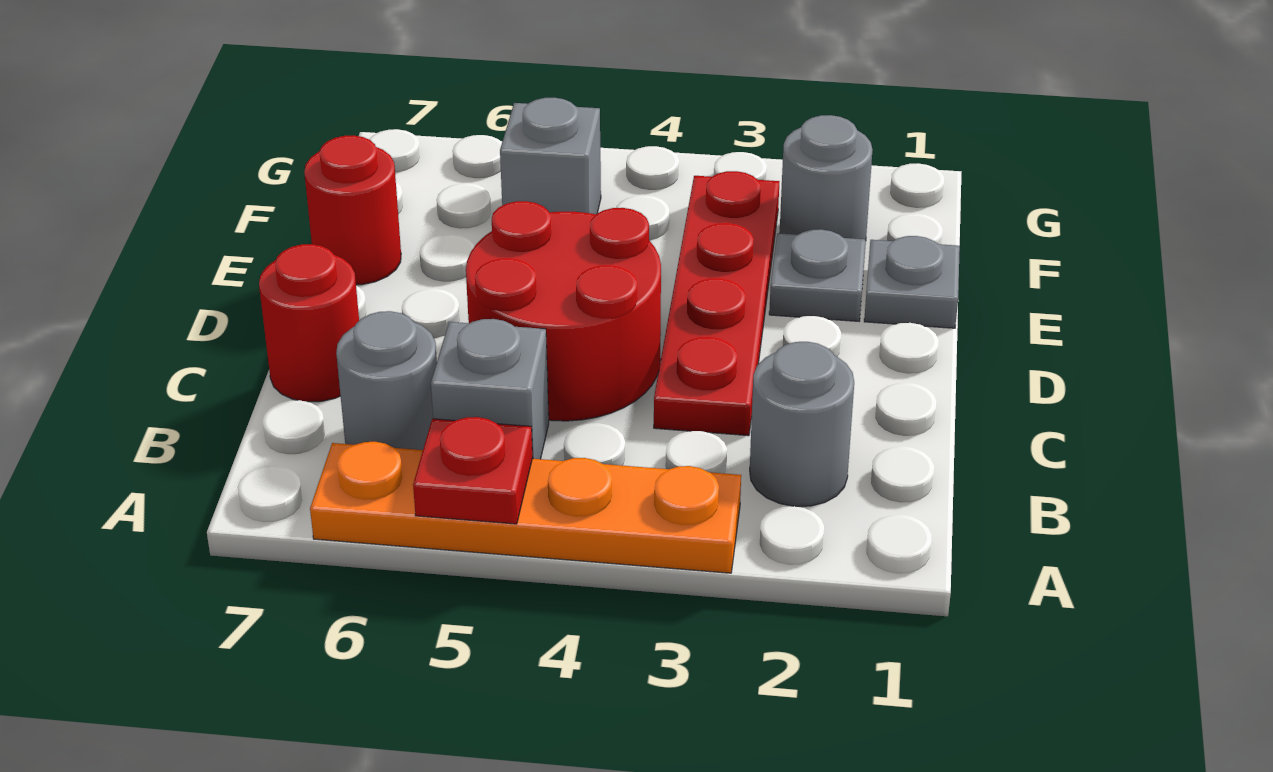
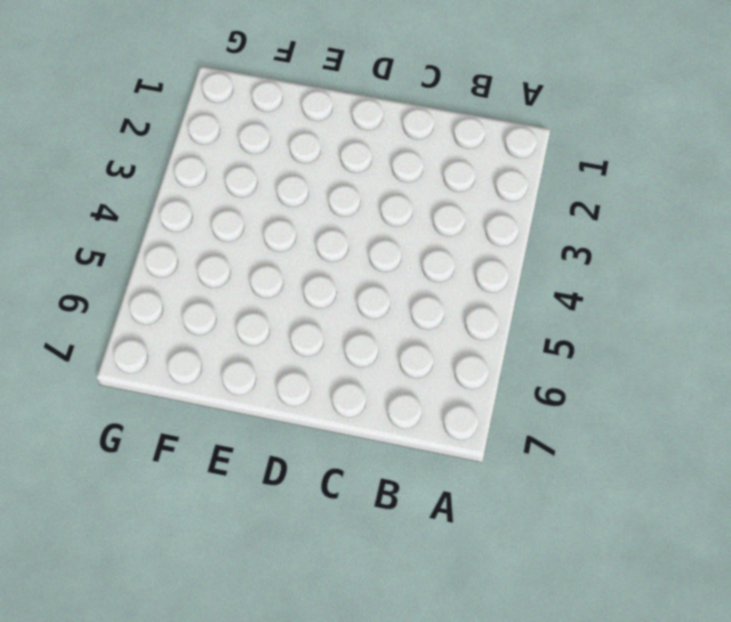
none -> orange plate A3:A6 level 1
none -> grey round brick B2 level 1
none -> grey brick B5 level 1

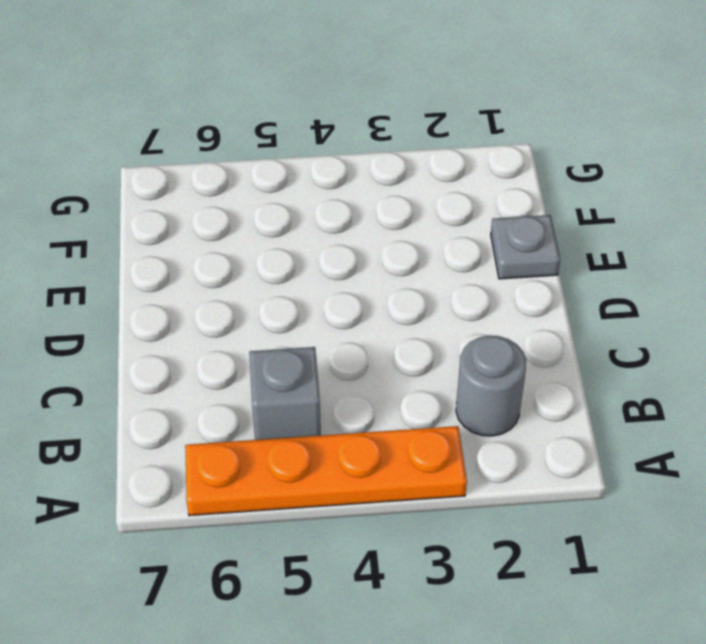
none -> grey round brick B6 level 1
none -> red plate C3:F3 level 1
none -> red round brick C4:D5 level 1

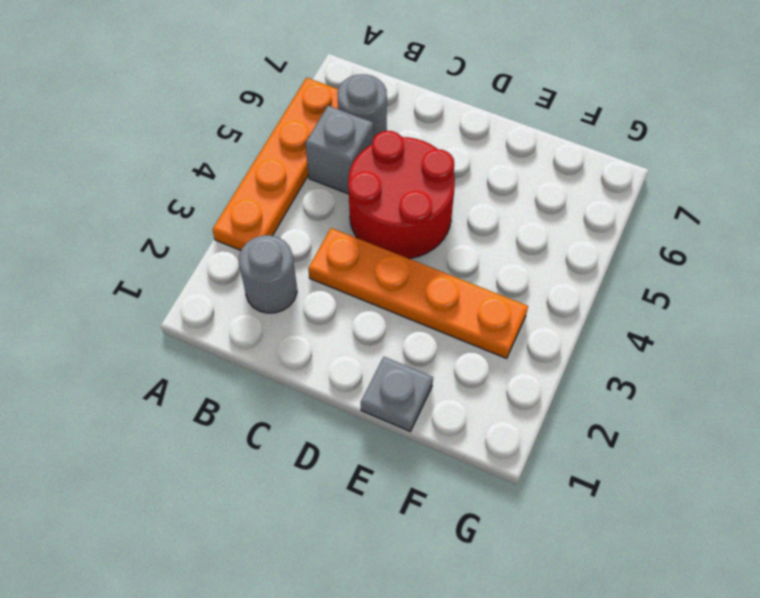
orange plate C3:F3 level 1 -> red plate C3:F3 level 1
none -> red round brick C7 level 1
none -> grey plate E2 level 1
none -> red round brick E7 level 1

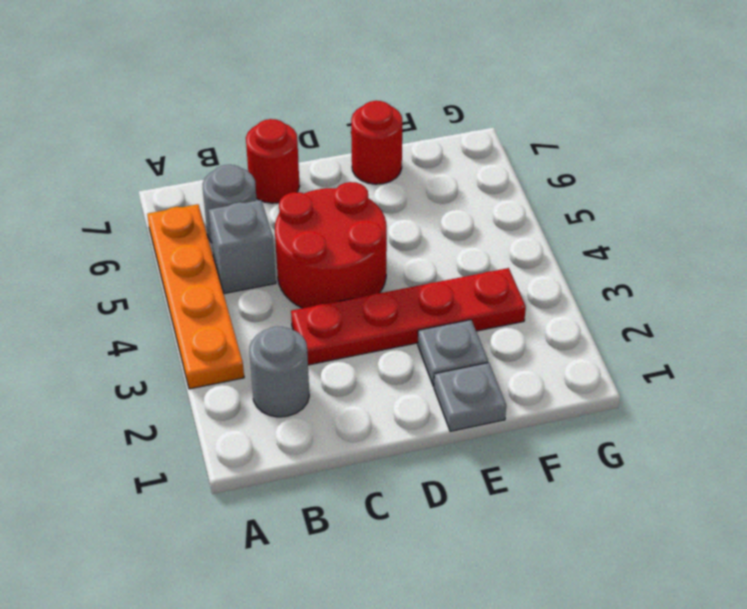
none -> grey round brick F2 level 1
none -> grey brick F5 level 1
none -> red plate A5 level 2

